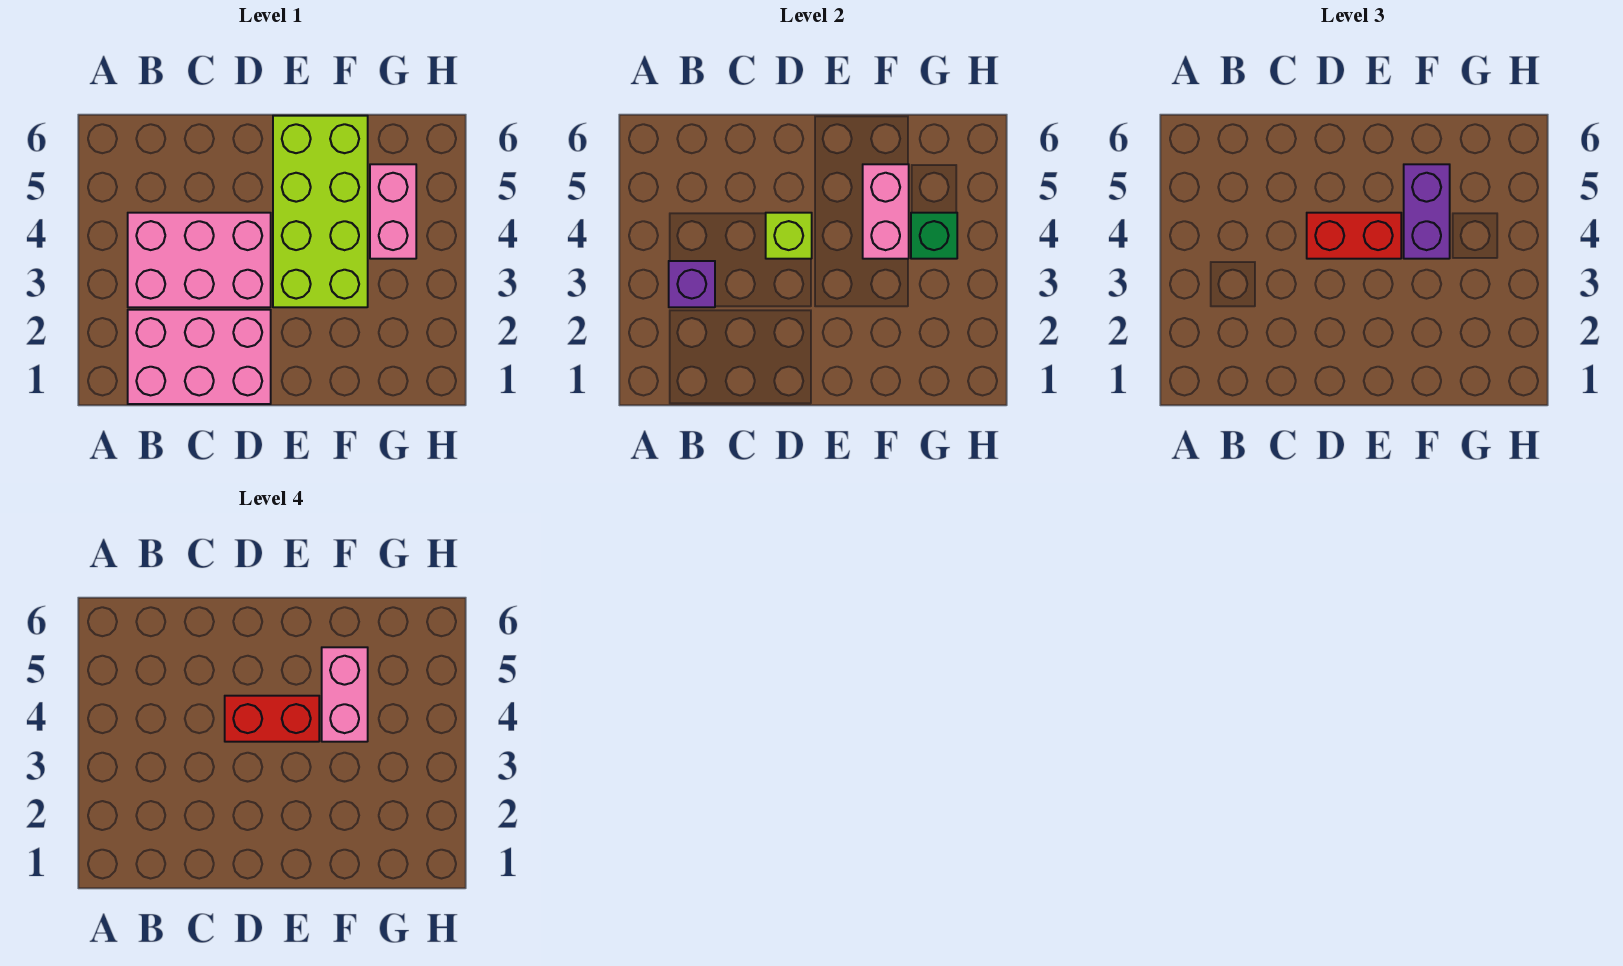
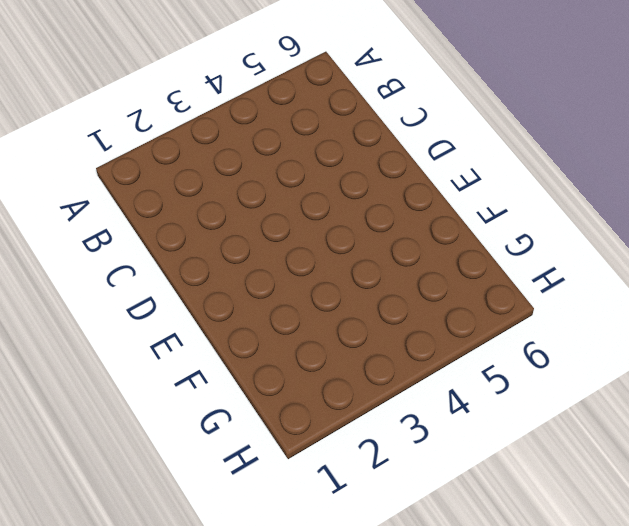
none -> pink brick B1:D2 level 1
none -> pink brick B3:D4 level 1
none -> lime brick E3:F6 level 1

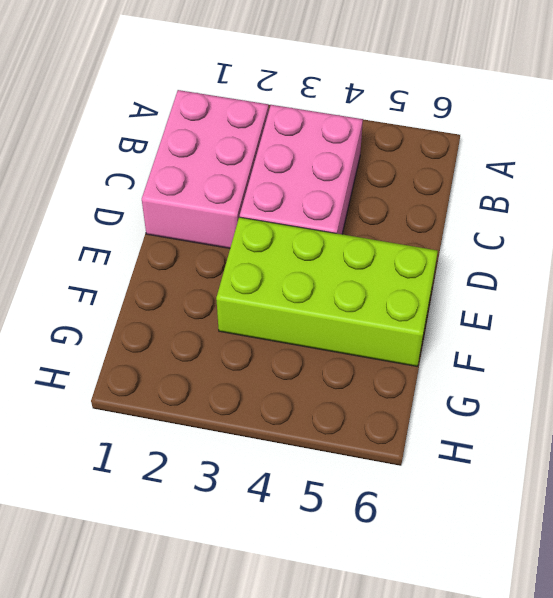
none -> pink brick G4:G5 level 1
none -> purple brick B3 level 2
none -> lime brick D4 level 2

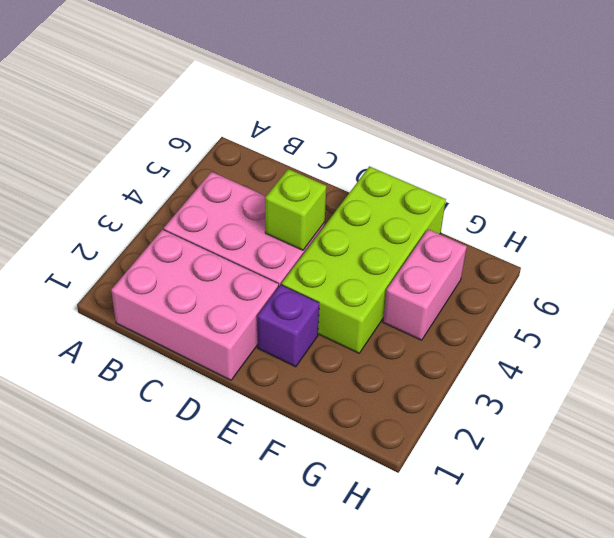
purple brick E2 level 1 -> purple brick B3 level 2
none -> pink brick F4:F5 level 2
none -> green brick G4 level 2
none -> red brick D4:E4 level 3

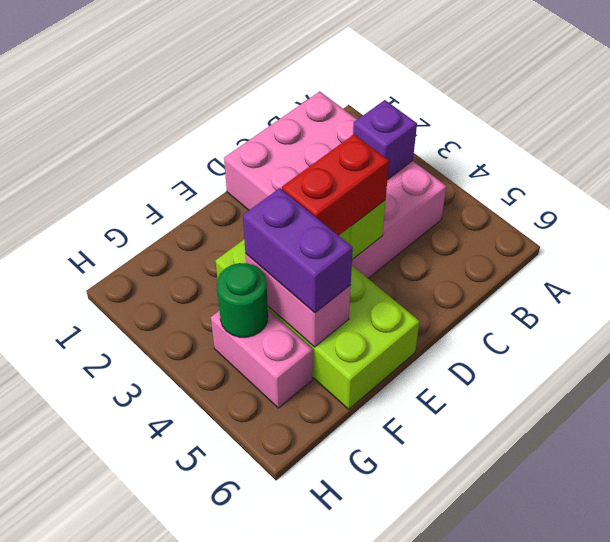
green round brick G4 level 2 -> green brick G4 level 2
none -> red brick D4:E4 level 4
none -> pink brick F4:F5 level 4

